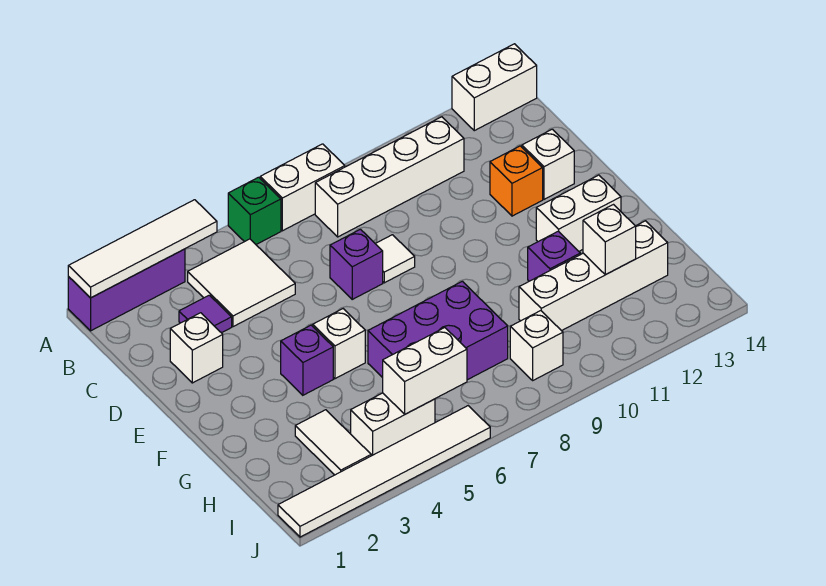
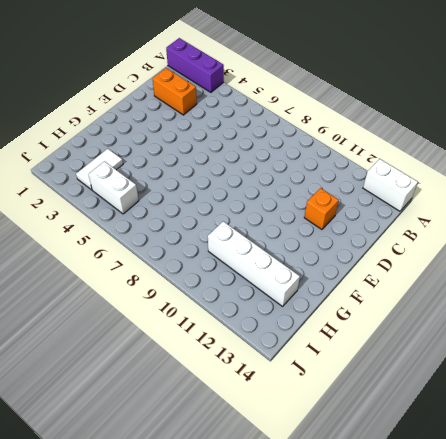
orange brick C2:C3 level 1 -> purple tile C3 level 1
none -> green brick A6 level 1
none -> white brick A7:A8 level 1
none -> white tile B4:C5 level 1

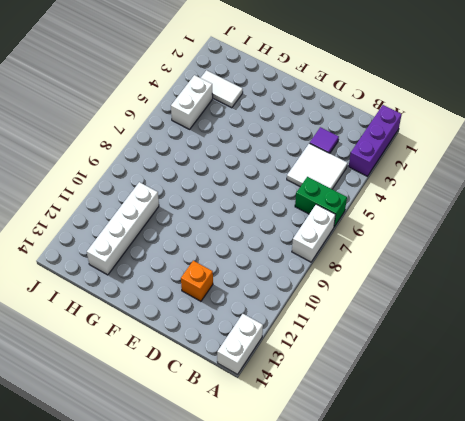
green brick A6:B6 level 1 -> green brick A6 level 1
none -> white brick B8:B11 level 1
none -> white brick D2 level 1
none -> purple brick D7 level 1

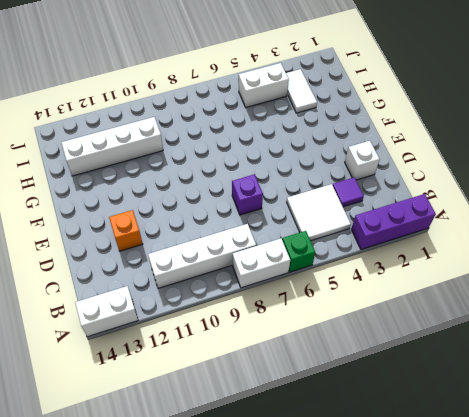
none -> white tile D8 level 1
none -> white brick D13 level 1
none -> purple brick F4 level 1

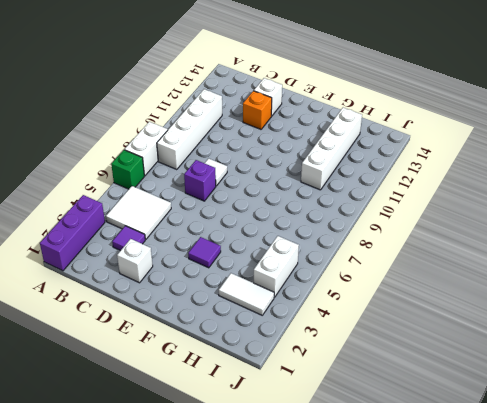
purple tile F4 level 1 -> purple brick F4 level 1
none -> white brick A13:A14 level 1
none -> white brick F5 level 1
none -> white brick F12:F13 level 1

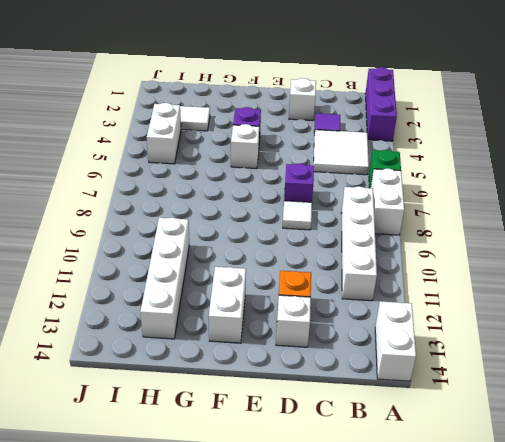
none -> purple brick G6:H8 level 1
none -> purple brick G11 level 1
none -> white brick I9 level 1

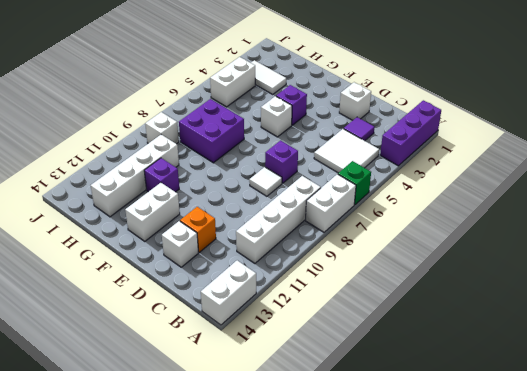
purple brick G7:H8 level 1 -> purple brick G6:H8 level 1
none -> white tile J1:J6 level 1
none -> white tile A1:A4 level 2
none -> white brick H12 level 2

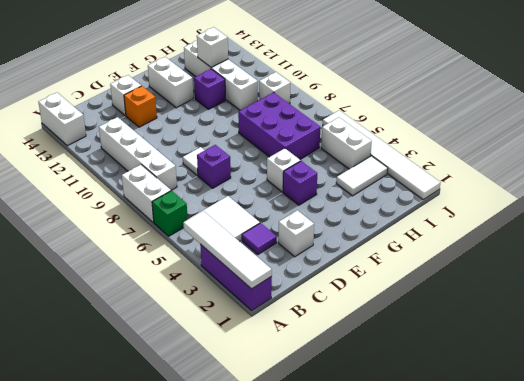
none -> white brick I5:I6 level 2

